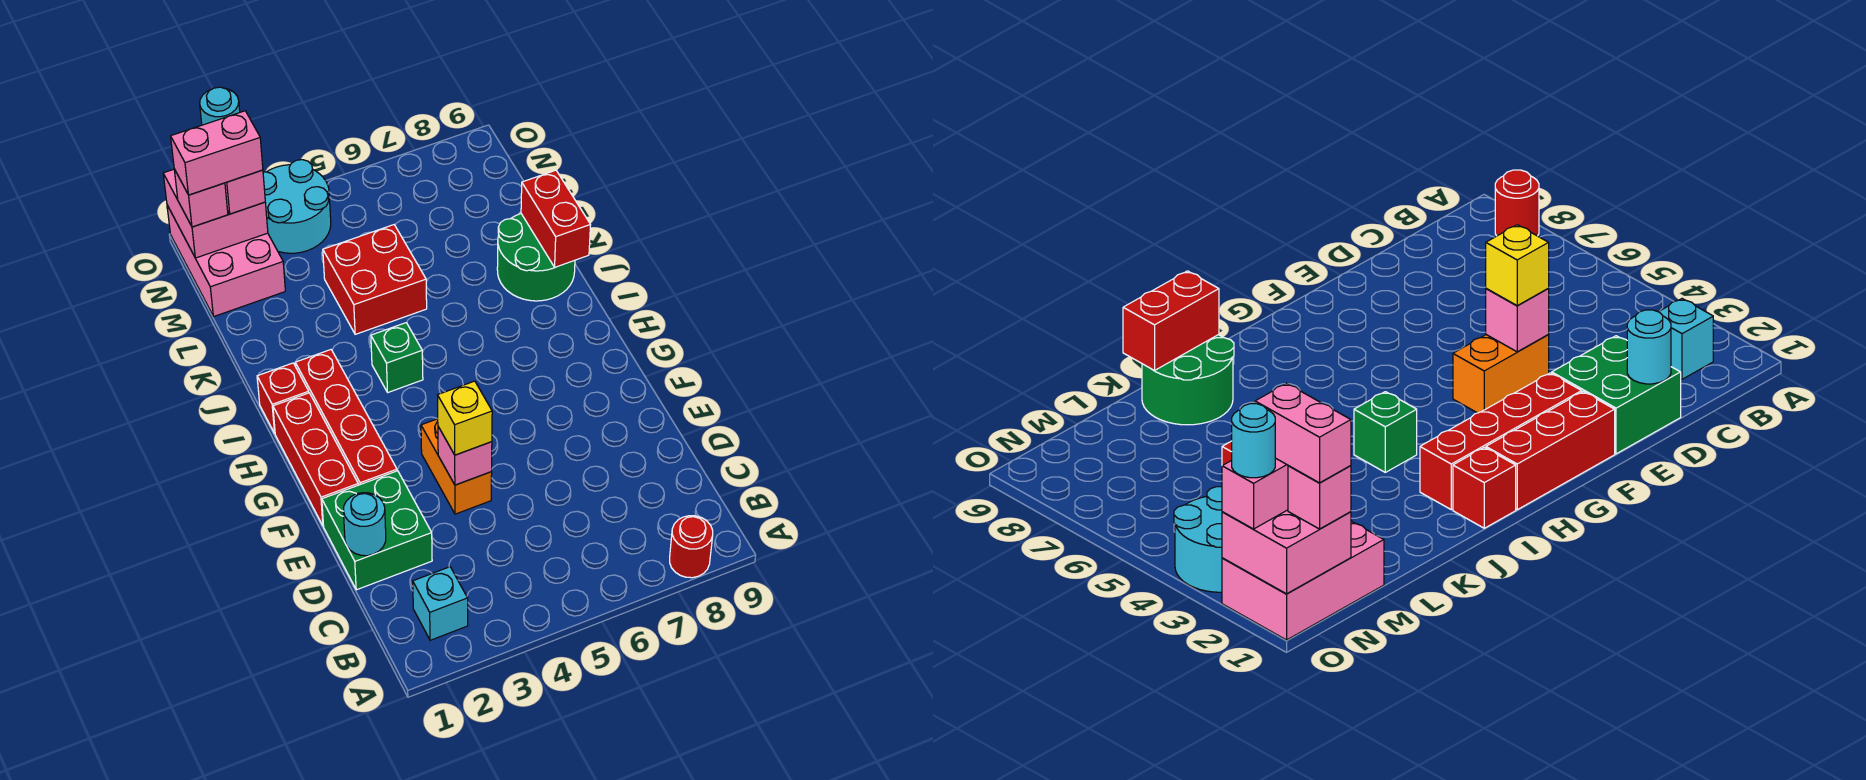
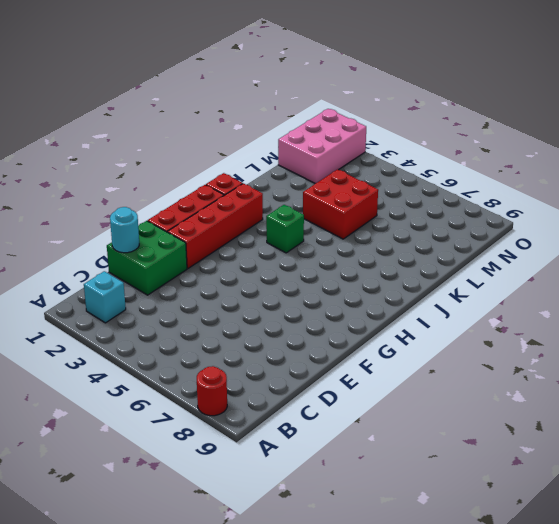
none -> orange brick E4:F4 level 1
none -> green round brick J8:K9 level 1
none -> cyan round brick N3:O4 level 1

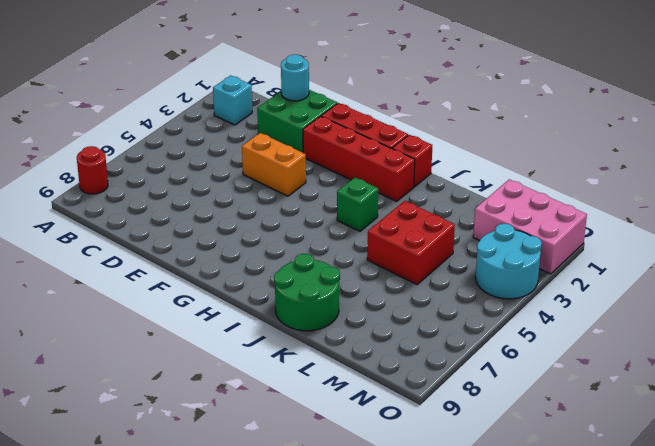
none -> pink brick E4 level 2
none -> red brick J9:K9 level 2
none -> pink brick N1:O2 level 2

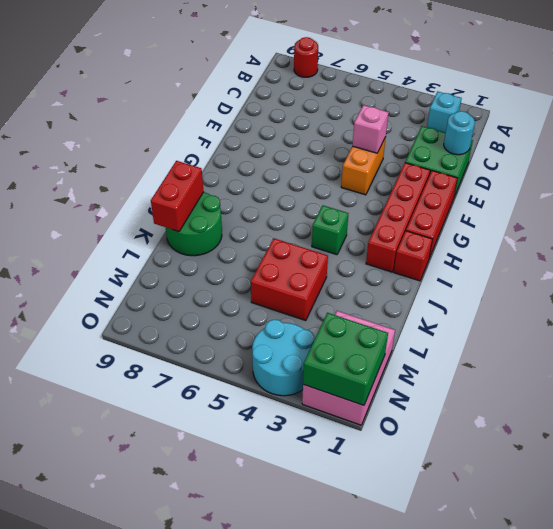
green brick N1:O2 level 2 -> pink brick N1:O2 level 2
none -> yellow brick E4 level 3
none -> pink brick N1 level 3
none -> pink brick N2:O2 level 3

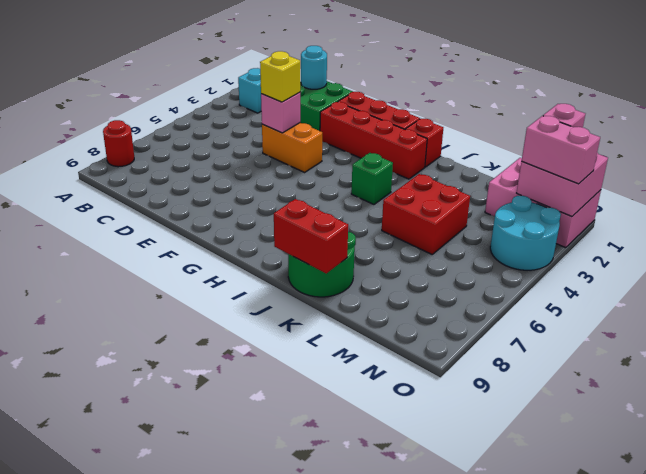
none -> pink brick N1:N2 level 4
none -> cyan round brick O2 level 4

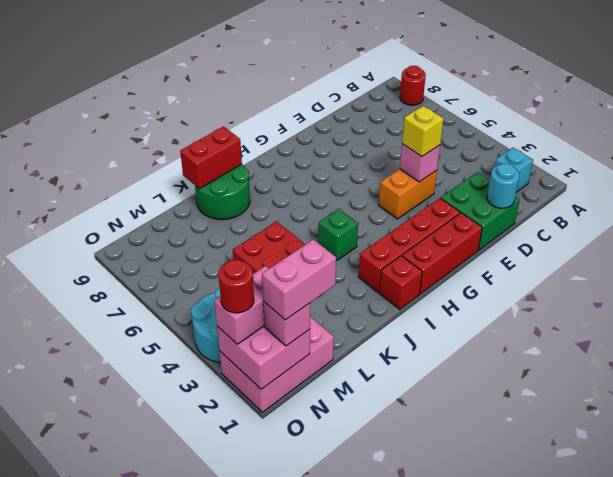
pink brick M1:N1 level 4 -> pink brick N1:N2 level 4
red round brick O2 level 4 -> cyan round brick O2 level 4

